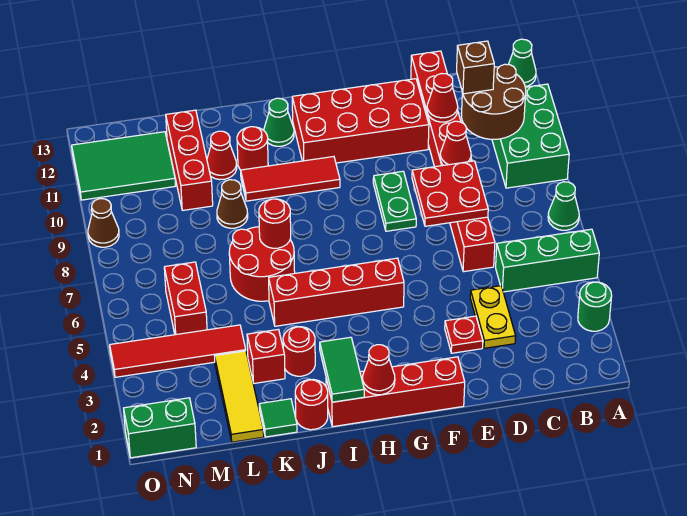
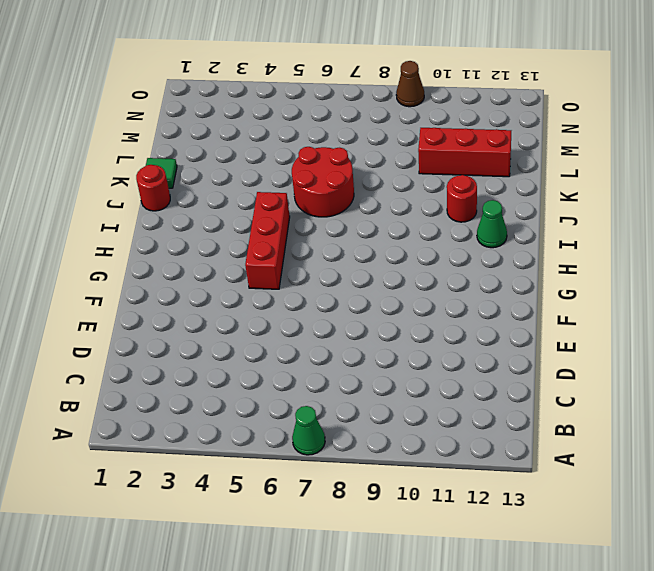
red brick G5:I5 level 1 -> red brick G5:J5 level 1
none -> green round brick A3 level 1
none -> green brick A5:C5 level 1
none -> green brick A9:B11 level 1
none -> green cone A13 level 1

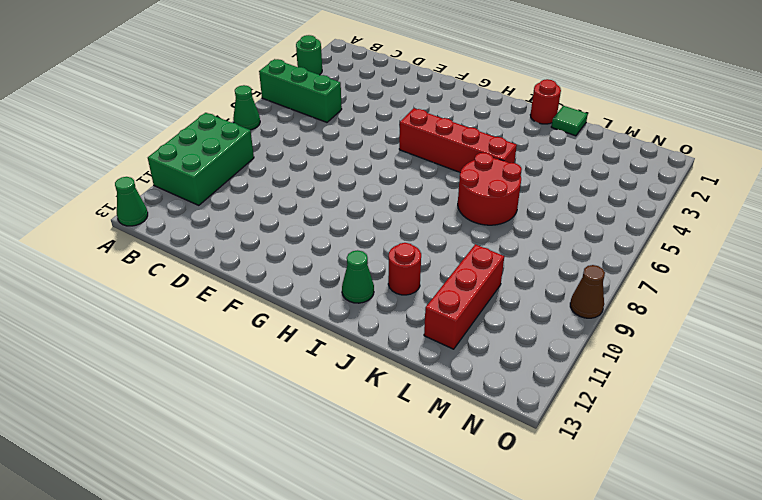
none -> yellow plate D3:D4 level 1
none -> red brick D6:D13 level 1
none -> red plate E3 level 1
none -> red brick E11:H12 level 1

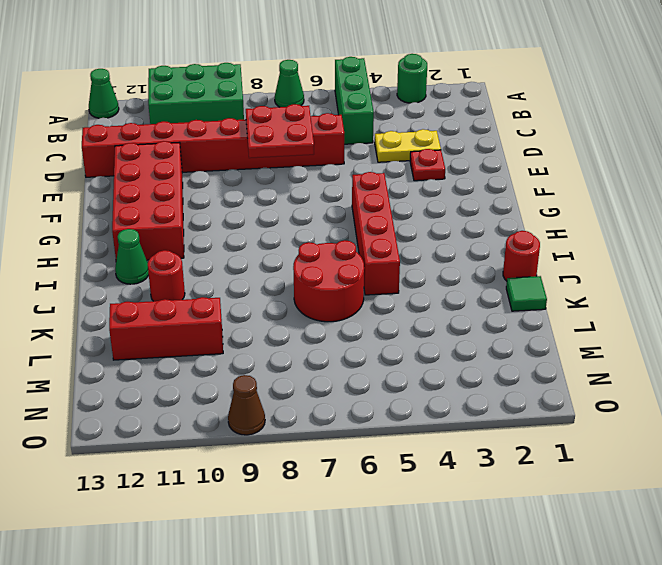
none -> red brick F1:I1 level 1
none -> green plate F8:F9 level 1
none -> red tile H10:J10 level 1
none -> red round brick J3 level 1

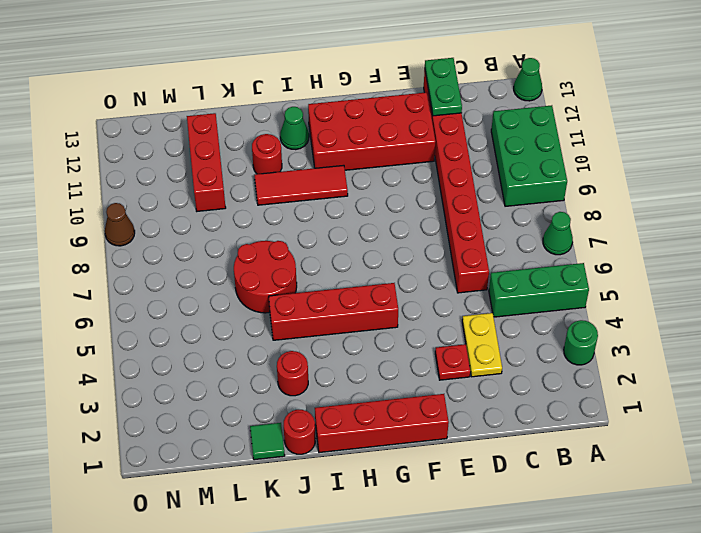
green plate D12:D13 level 2 -> green plate F8:F9 level 1
none -> red brick K3 level 1
none -> brown cone K9 level 1
none -> red cone K11 level 1
none -> yellow tile L1:L3 level 1

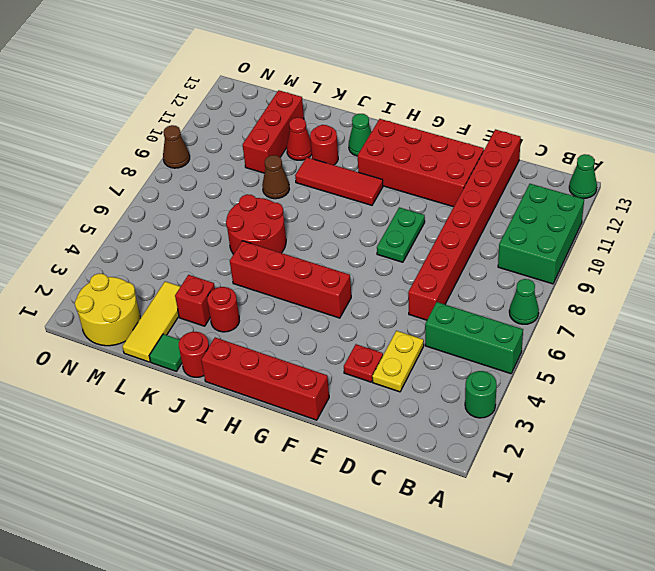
yellow round brick M1:N2 level 1 -> green brick N1:O1 level 1
none -> red tile L4:O4 level 1
none -> red brick M5:M6 level 1
none -> green tile M11:O12 level 1
none -> brown round brick B10:C11 level 2

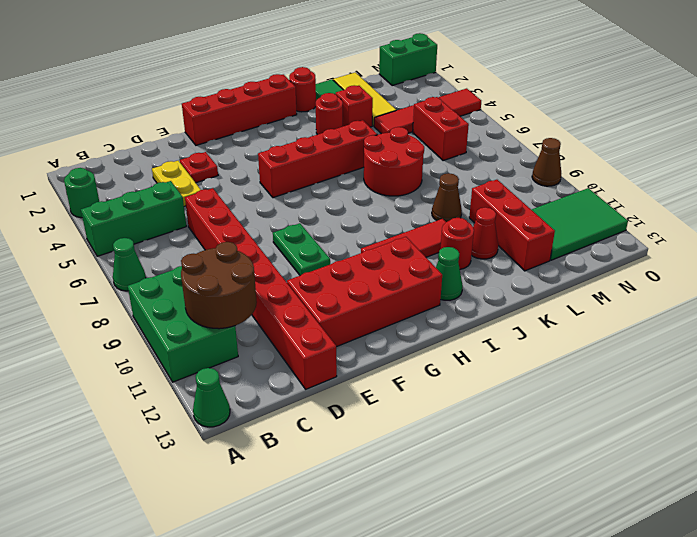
none -> red plate D7:E8 level 2
none -> red cone D9 level 2
none -> red cone D11 level 2
none -> red cone H1 level 2

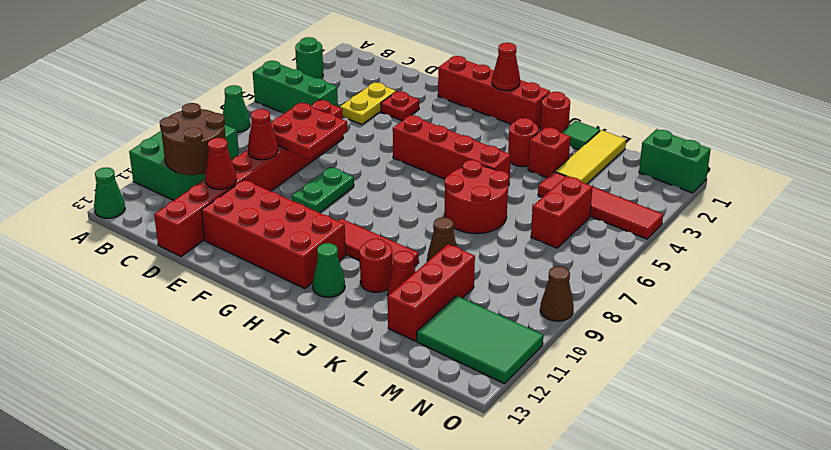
none -> green tile I1:I2 level 2
none -> red round brick J7 level 2
none -> brown brick C11 level 3

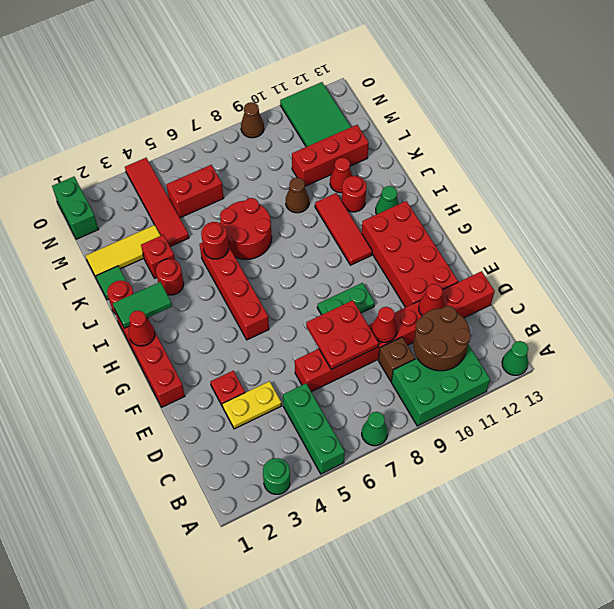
brown brick C9 level 1 -> brown brick C11 level 3
red round brick J5 level 2 -> red round brick J7 level 2

